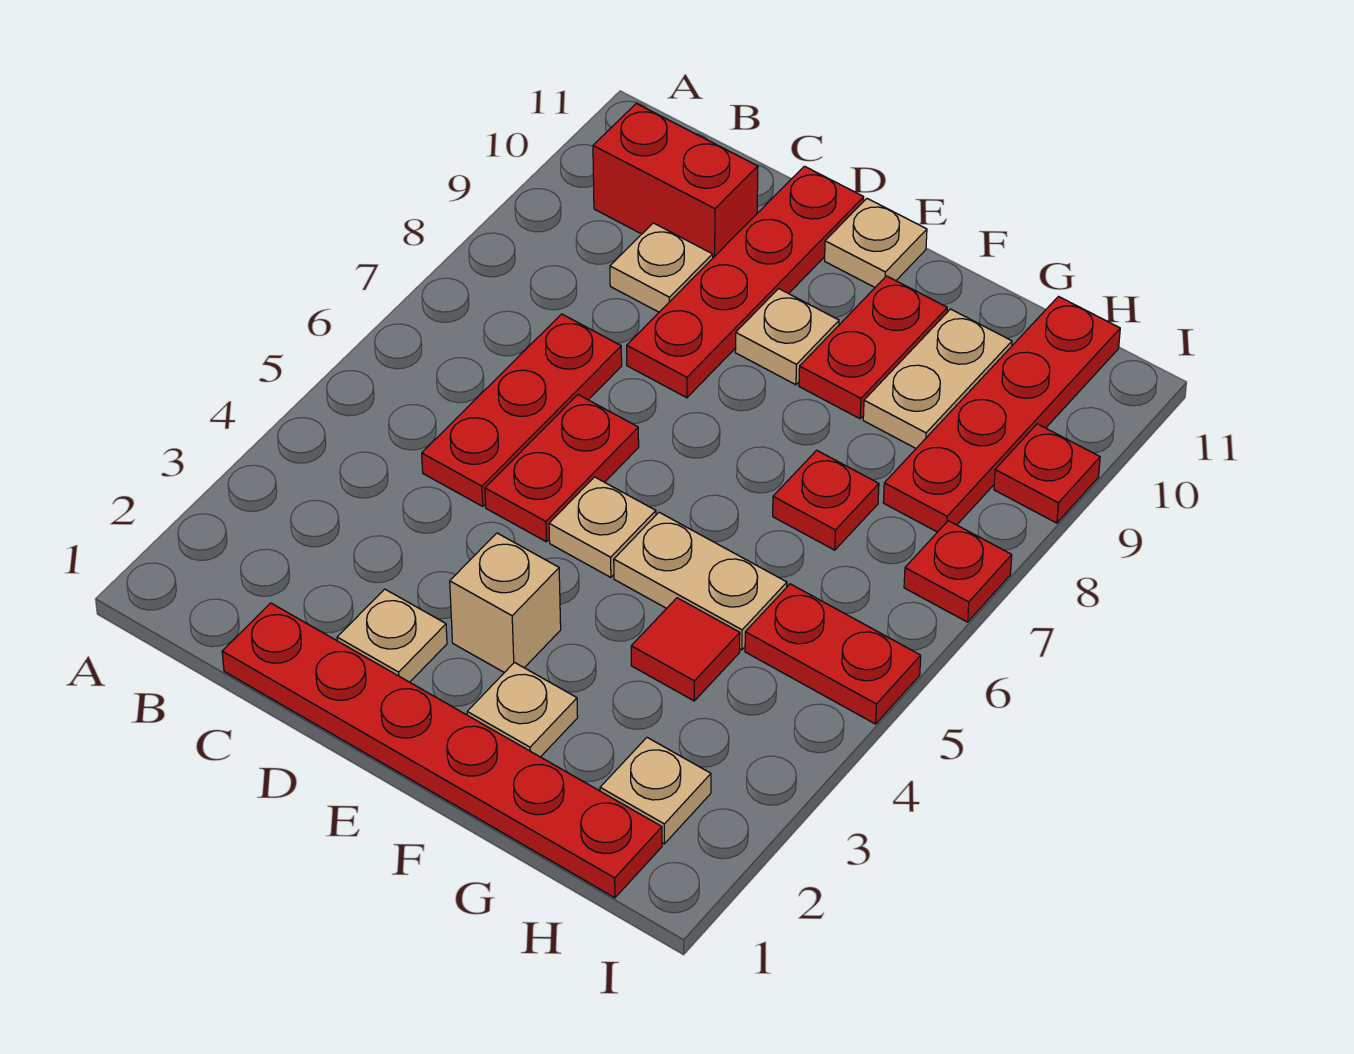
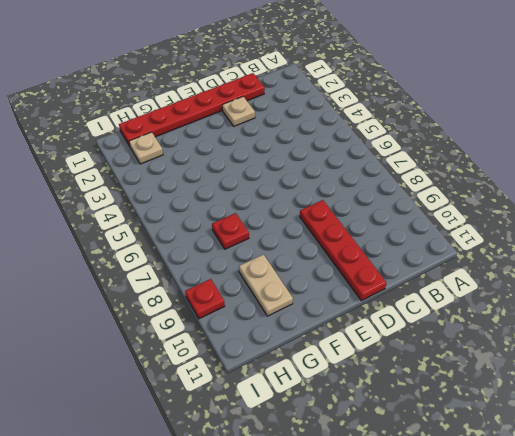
none -> red brick B10:C10 level 1
none -> red plate C5:C7 level 1
none -> tan plate C9 level 1

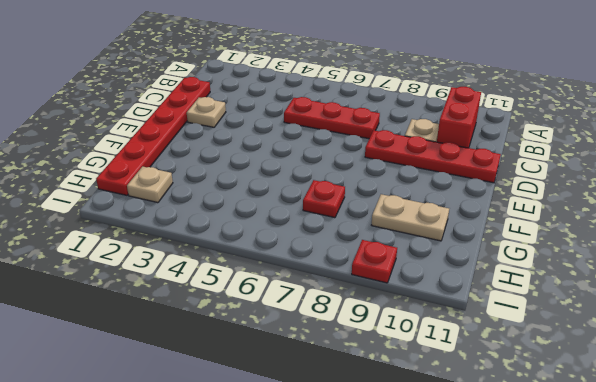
none -> red plate D5:D6 level 1
none -> tan brick E3 level 1
none -> tan plate E5 level 1

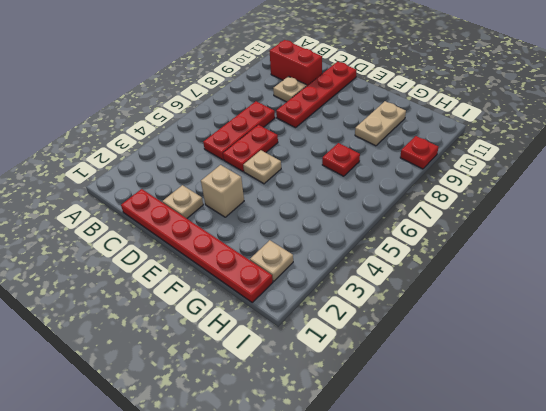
none -> tan plate E9 level 1
none -> tan plate E11 level 1
none -> tan plate F2 level 1

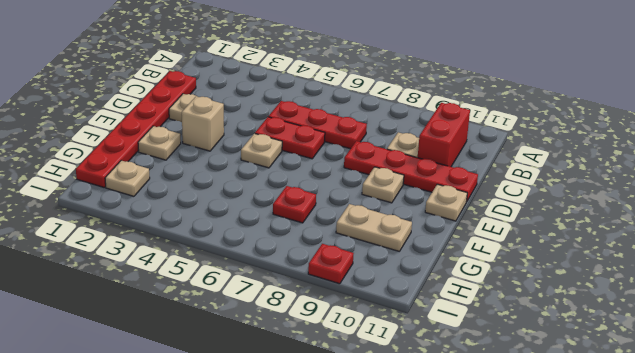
none -> tan plate F5:G5 level 1
none -> red plate F9:F10 level 1
none -> red tile G4 level 1

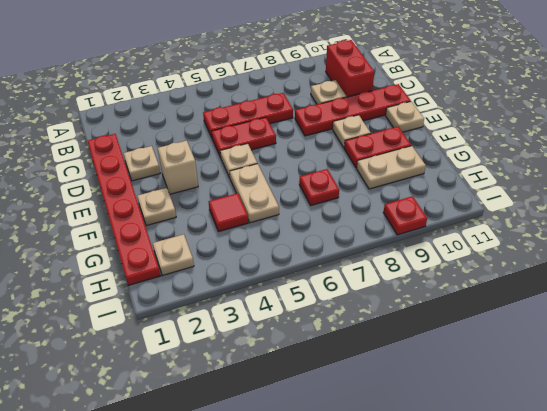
none -> red plate H5:I5 level 1
none -> red plate H8:H11 level 1
none -> red plate I7 level 1

